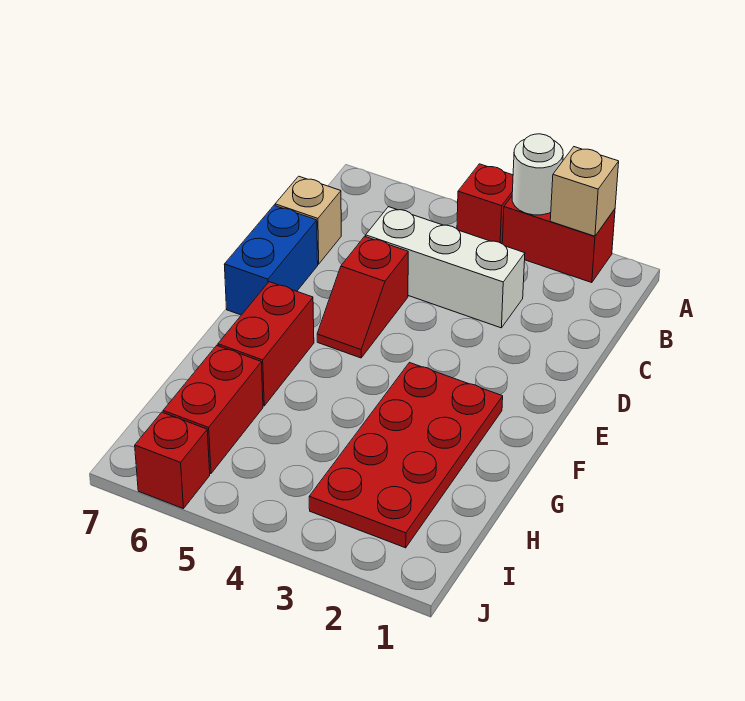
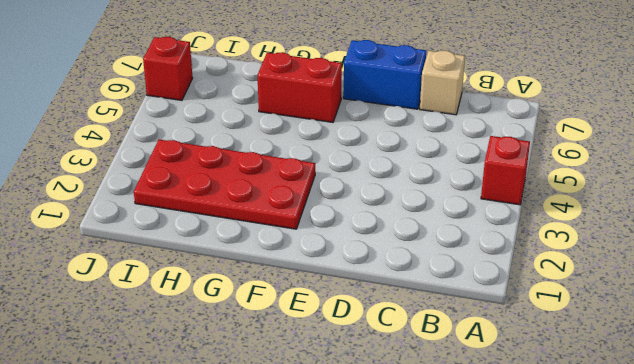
none -> red brick A2:A3 level 1
none -> white brick C3:C5 level 1
none -> red slope D5:E5 level 1 top D

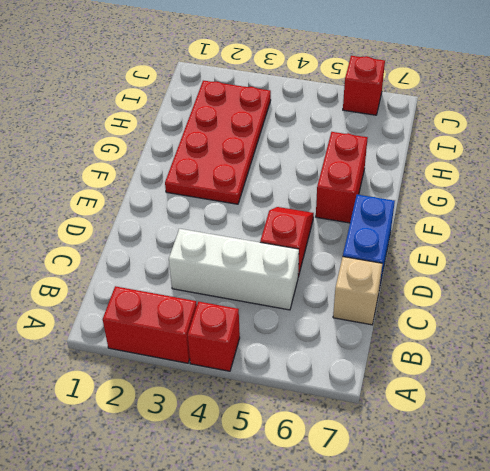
none -> red brick H6:I6 level 1
none -> tan brick A2 level 2
none -> white round brick A3 level 2

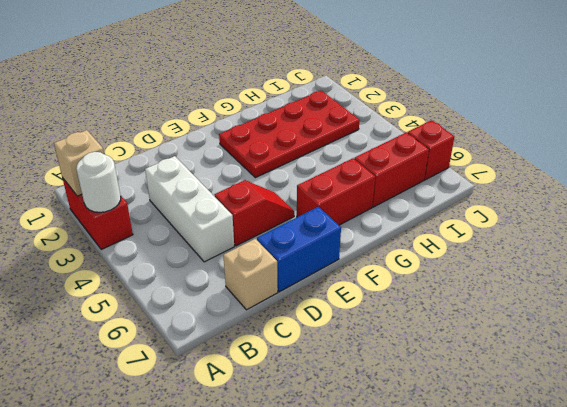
none -> red brick A4 level 1

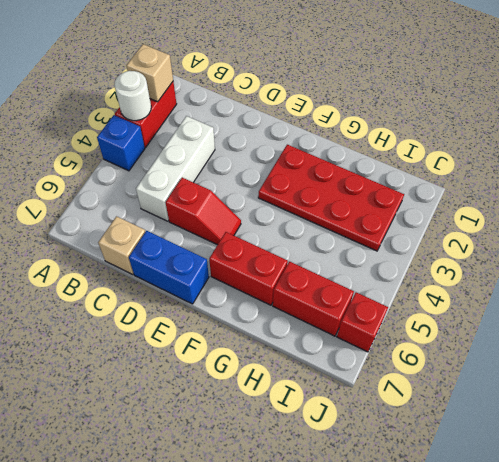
blue brick A4 level 1 -> red brick A4 level 1

